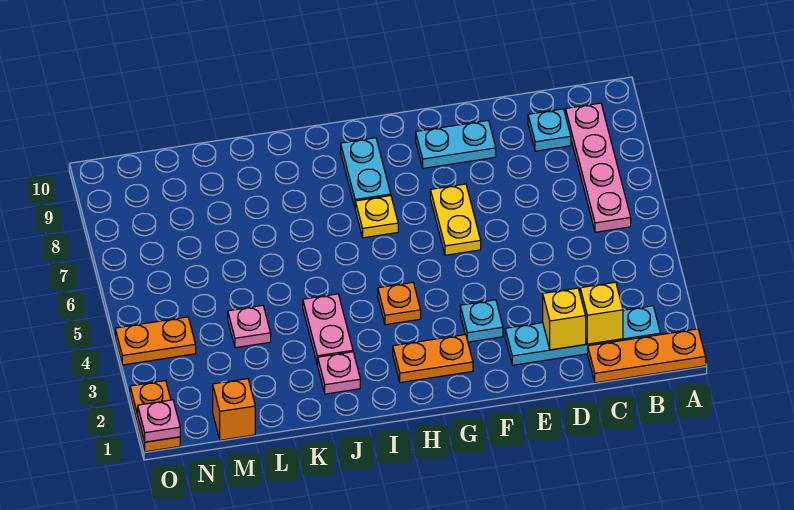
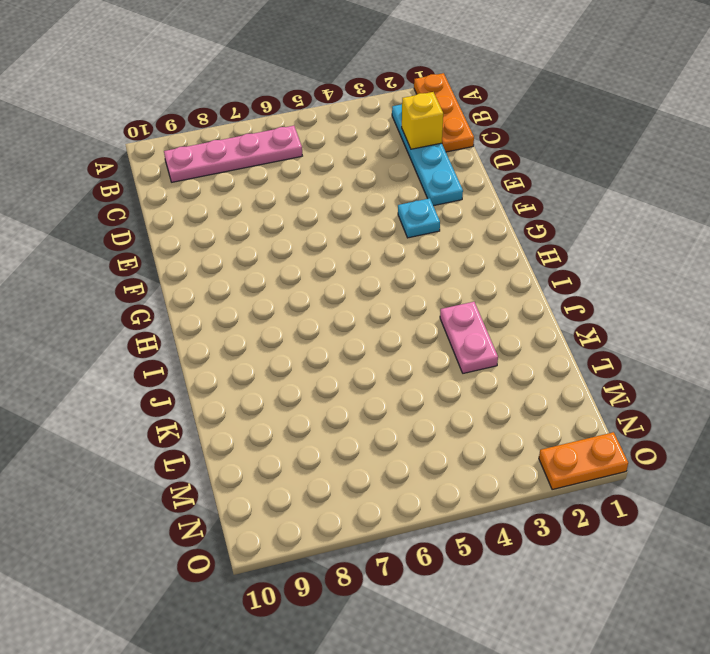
pink plate J3:K3 level 1 -> pink plate J3:J4 level 1
none -> cyan plate C9 level 1
none -> cyan plate E9:F9 level 1
none -> yellow plate F6:F7 level 1

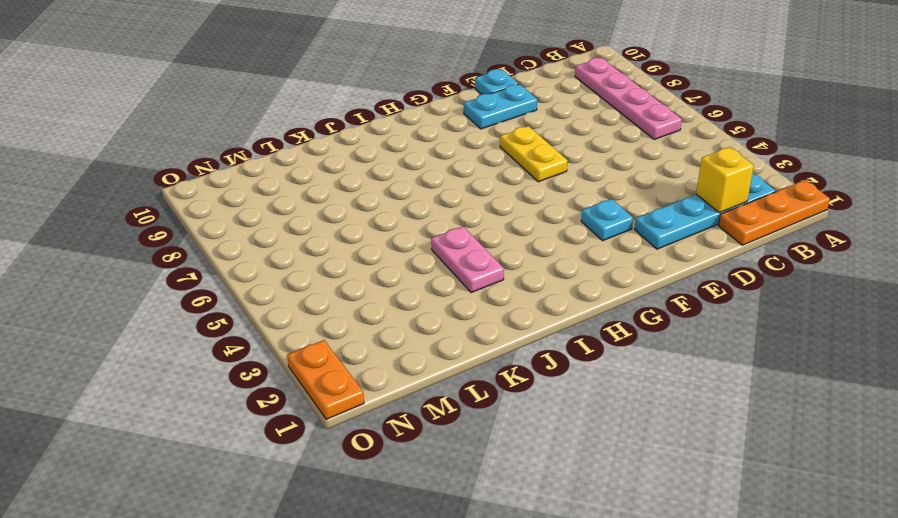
cyan plate E10 level 1 -> cyan plate C9 level 1
none -> orange plate G2:H2 level 1
none -> orange plate H4 level 1
none -> yellow plate H7 level 1

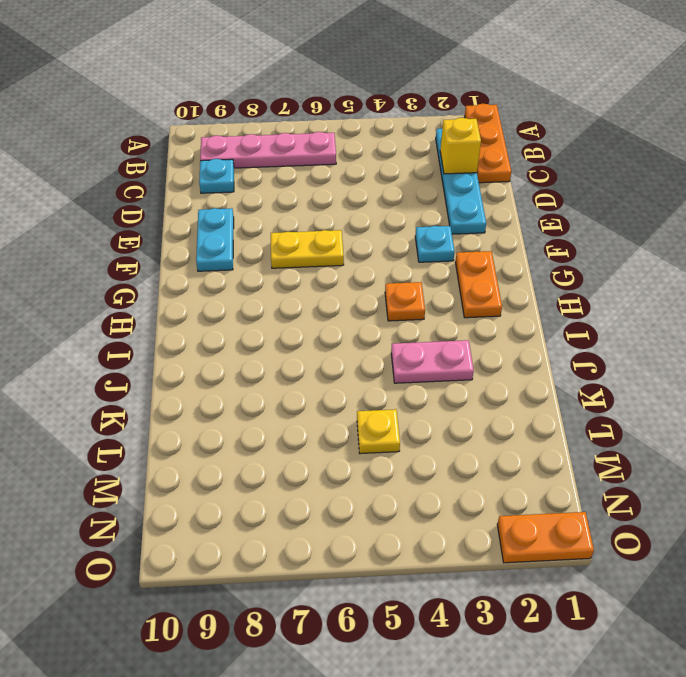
yellow plate L5 level 1 -> yellow plate H7 level 1
none -> cyan plate H8:H9 level 1
none -> pink plate J2 level 1
none -> pink plate L4 level 1

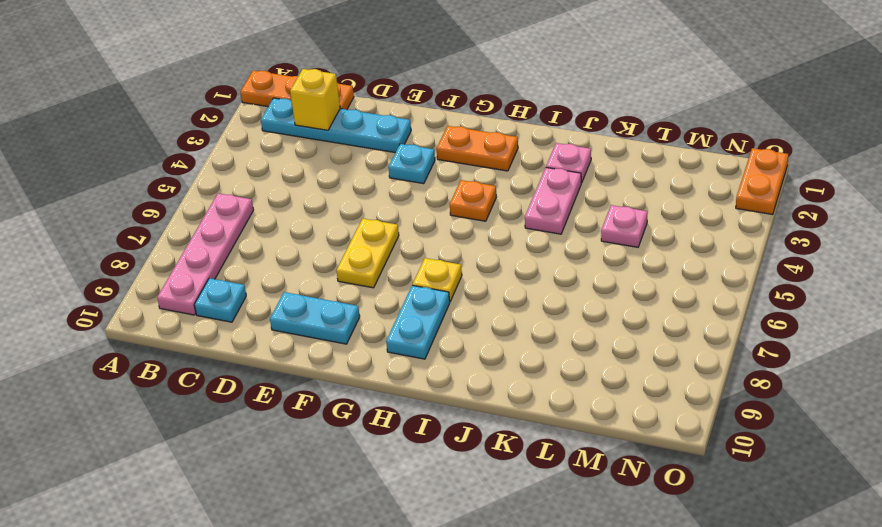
none -> orange brick M1 level 1
none -> orange plate N4:O4 level 1
none -> yellow brick D2 level 2

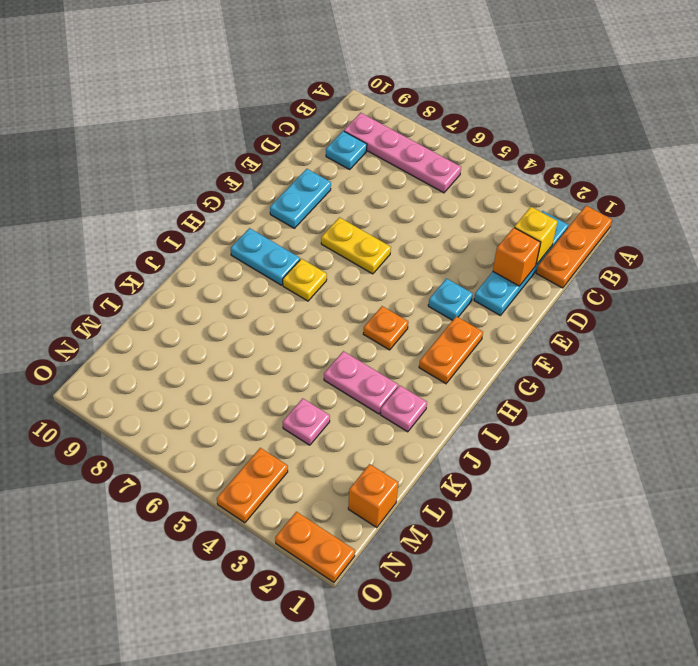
orange brick D2 level 2 -> yellow brick D2 level 2
none -> pink plate O1 level 2

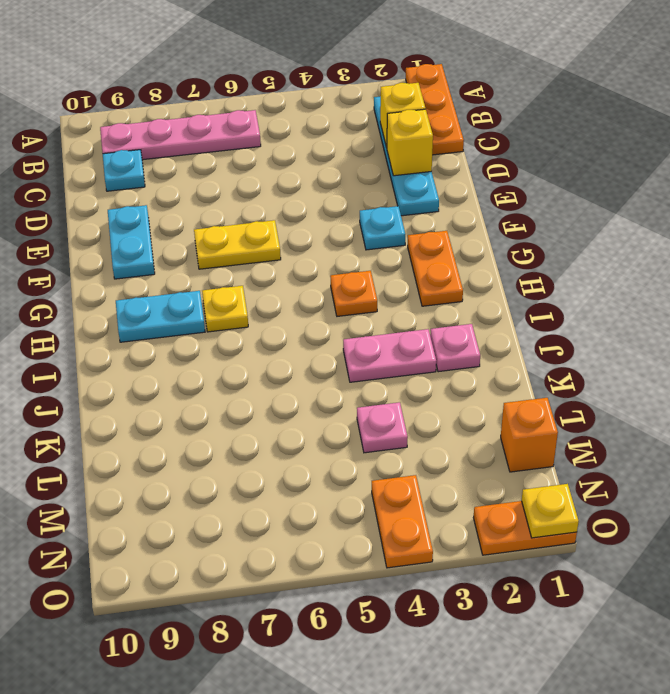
yellow plate O1 level 2 -> pink plate O1 level 2

